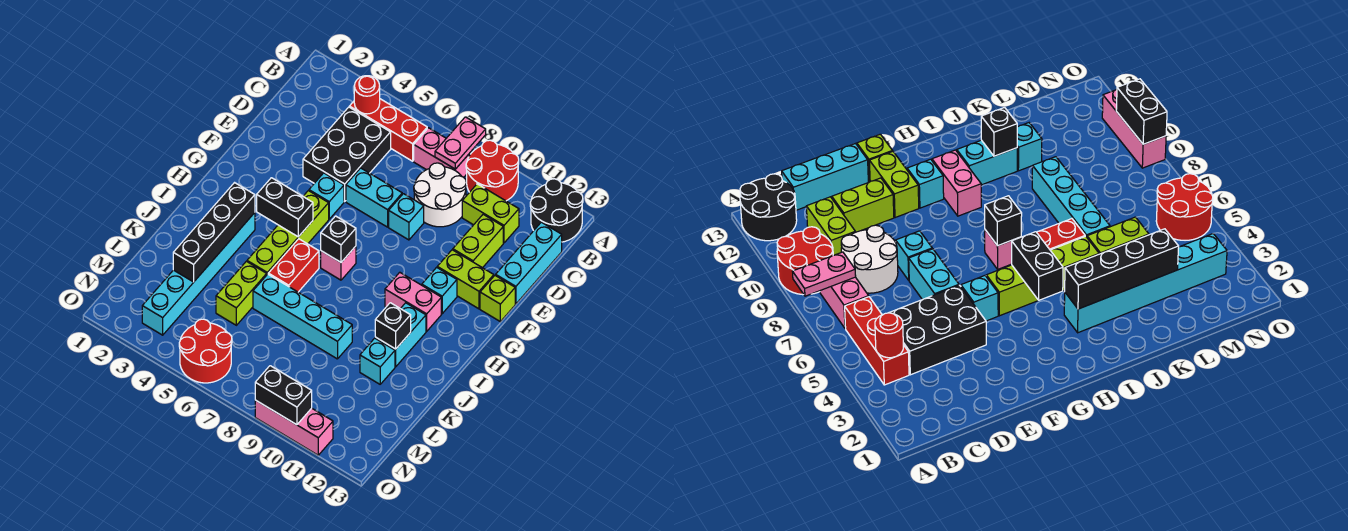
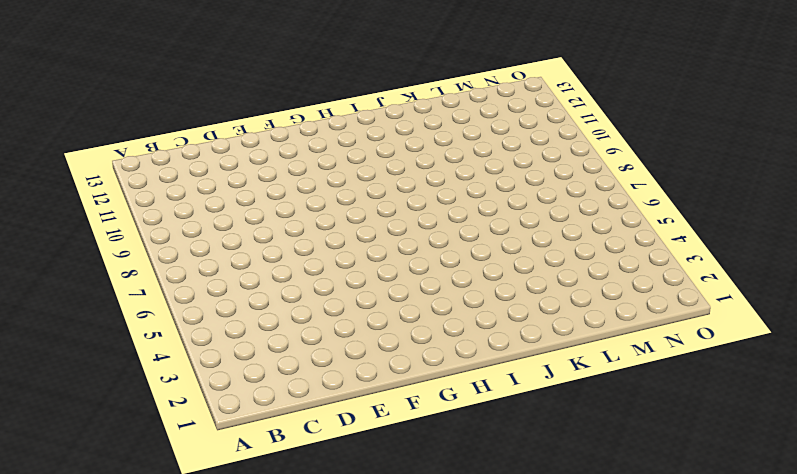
none -> red round brick A9:B10 level 1
none -> black round brick A12:B13 level 1
none -> red brick B4:B6 level 1
none -> pink brick B7:B8 level 1

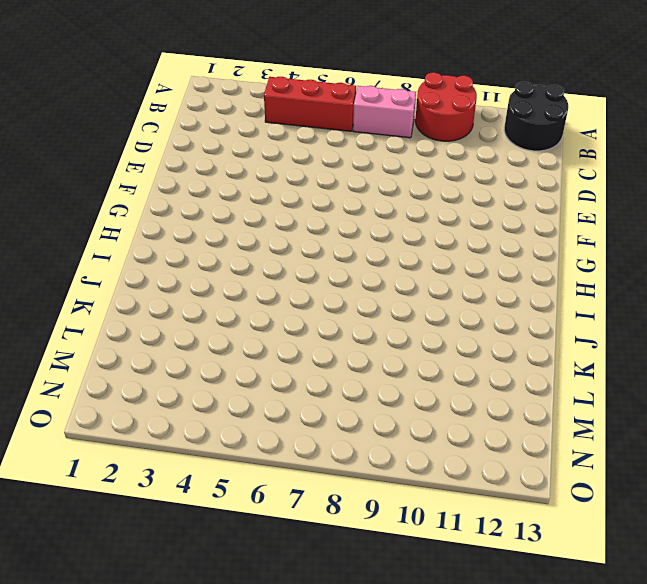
none -> black brick C4:E5 level 1
none -> white round brick C8:D9 level 1
none -> lime brick C10:C11 level 1
none -> cyan brick C13:E13 level 1

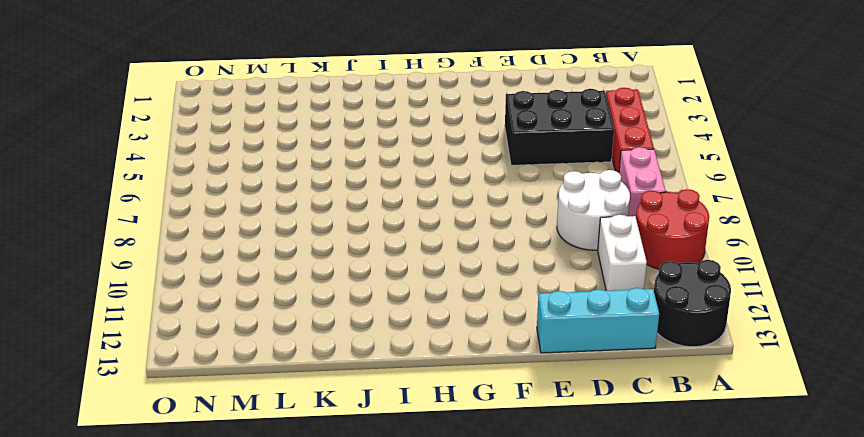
white brick C10:C11 level 1 -> lime brick C10:C11 level 1
none -> lime brick D11:E11 level 1
none -> cyan brick E6:E7 level 1
none -> cyan brick E8 level 1
none -> cyan brick F5 level 1

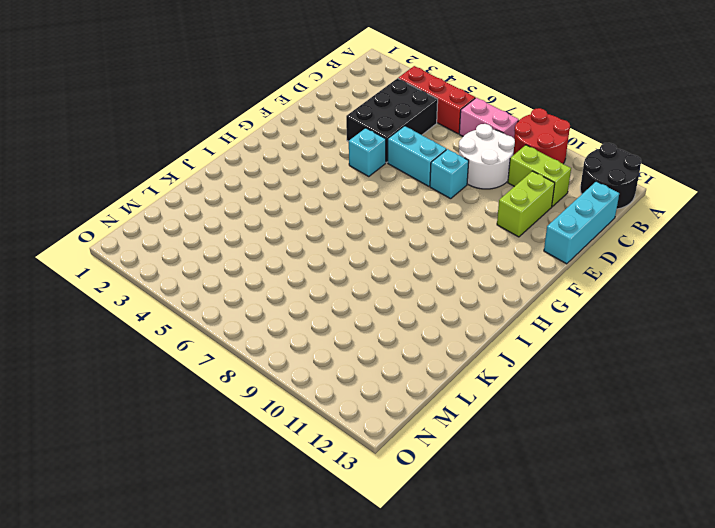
none -> lime brick F11:F12 level 1
none -> lime brick F13 level 1
none -> lime brick G5:J5 level 1
none -> cyan brick G11 level 1

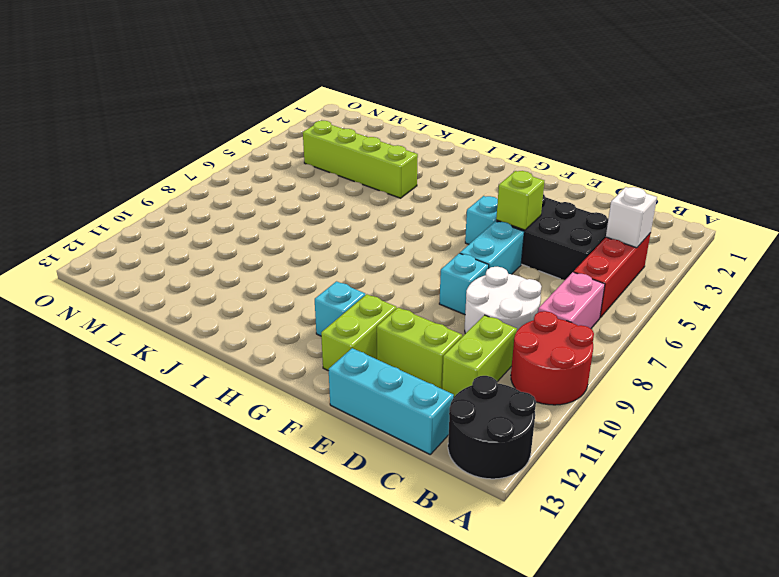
white brick B4 level 2 -> red round brick B4 level 2
lime brick E5 level 2 -> lime brick F13 level 1
lime brick J4:M4 level 1 -> lime brick G5:J5 level 1
none -> pink brick H7 level 1
none -> pink brick H10:H11 level 1
none -> cyan brick I3:N3 level 1
none -> red brick I6:J6 level 1

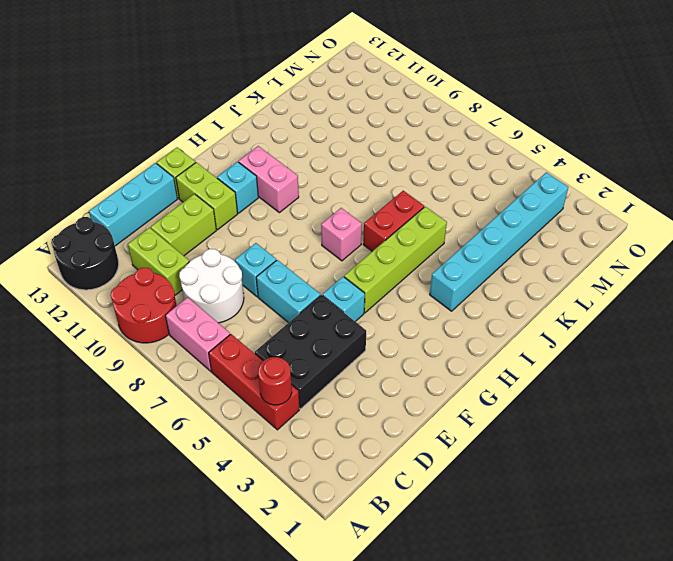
none -> cyan brick I11:J11 level 1
none -> lime brick K5:L5 level 1
none -> cyan brick K6:K9 level 1
none -> cyan brick K11 level 1

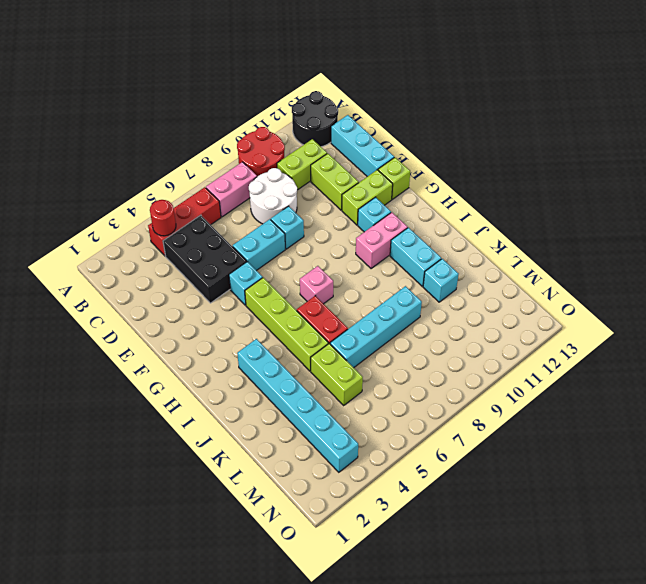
none -> red round brick N5:O6 level 1
none -> pink brick O9:O11 level 1
none -> pink plate A8:B8 level 2
none -> black brick H4:H5 level 2

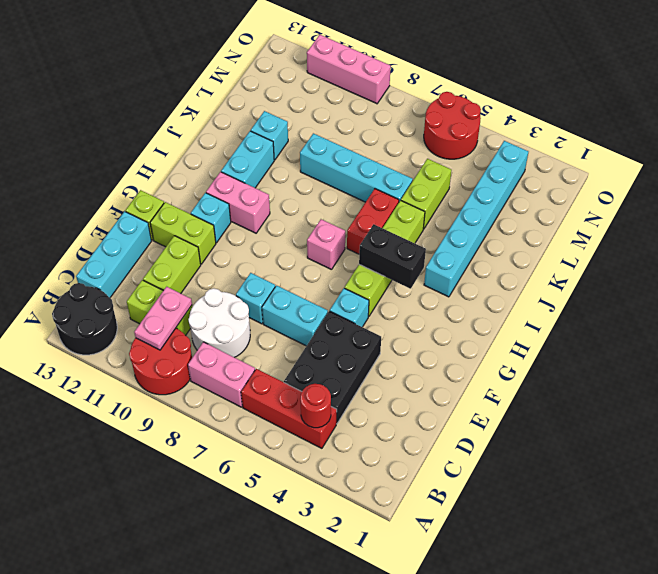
pink plate B10:C10 level 2 -> pink plate A8:B8 level 2
none -> black brick H7 level 2
none -> black brick I3:L3 level 2
none -> black brick J11 level 2
none -> black brick O9:O10 level 2

